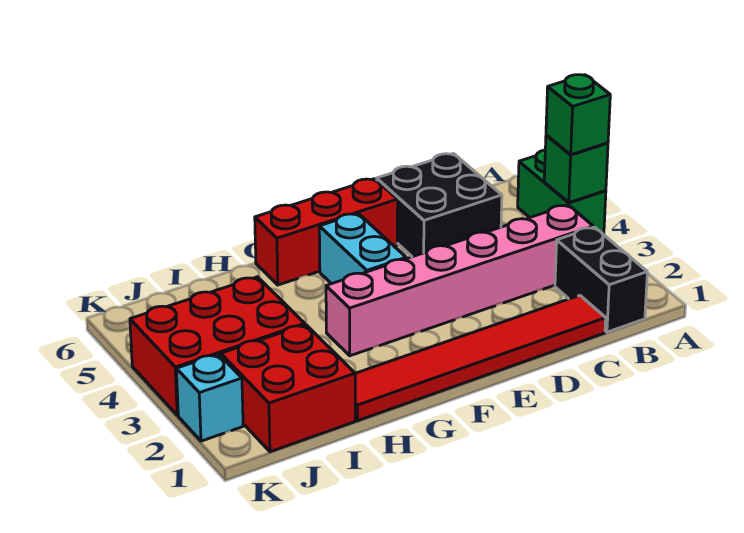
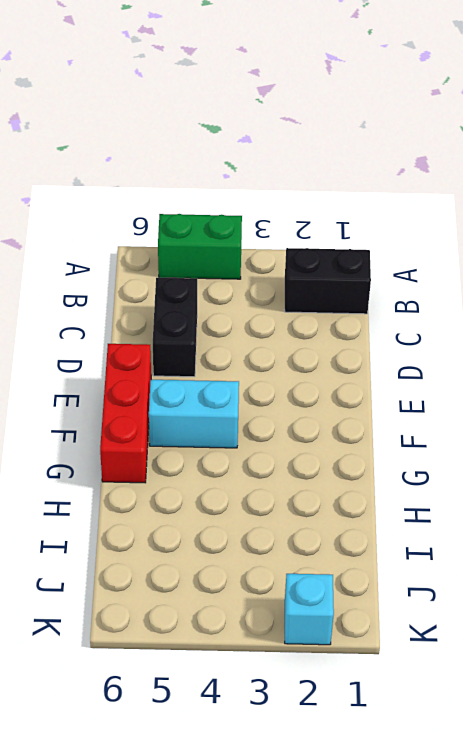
black brick C5:D5 level 1 -> black brick C5:D6 level 1
none -> pink brick B3:G3 level 1
none -> red tile C1:H1 level 1
none -> red brick I1:J2 level 1

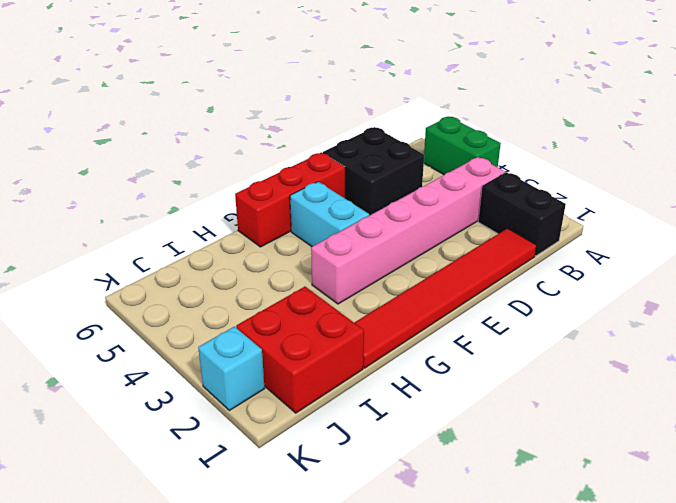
none -> red brick I3:K4 level 1
none -> green brick A4 level 2
none -> green brick A4 level 3

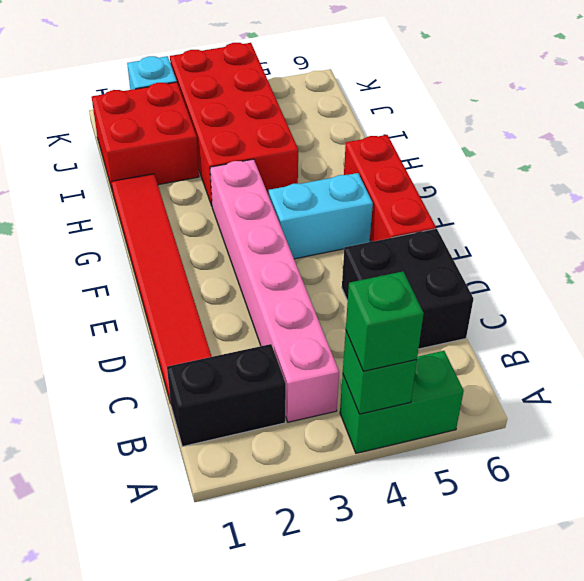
red brick H3:K4 level 1 -> red brick I3:K4 level 1

